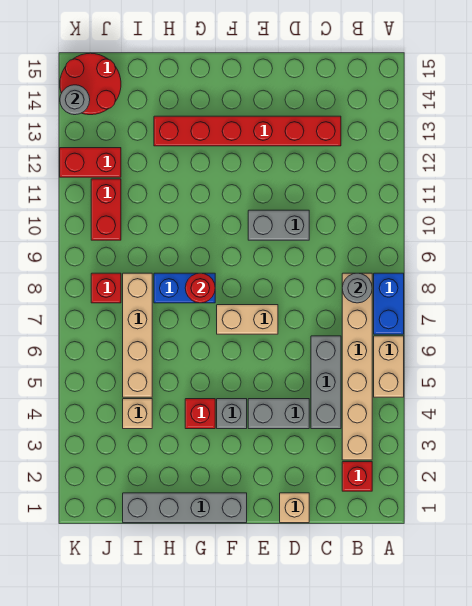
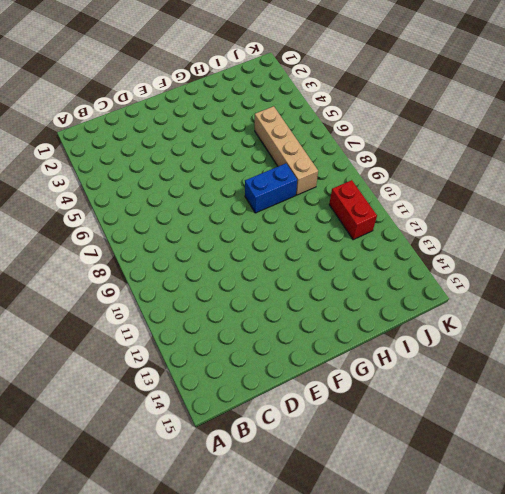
none -> tan brick A5:A6 level 1
none -> blue brick A7:A8 level 1
none -> red brick B2 level 1

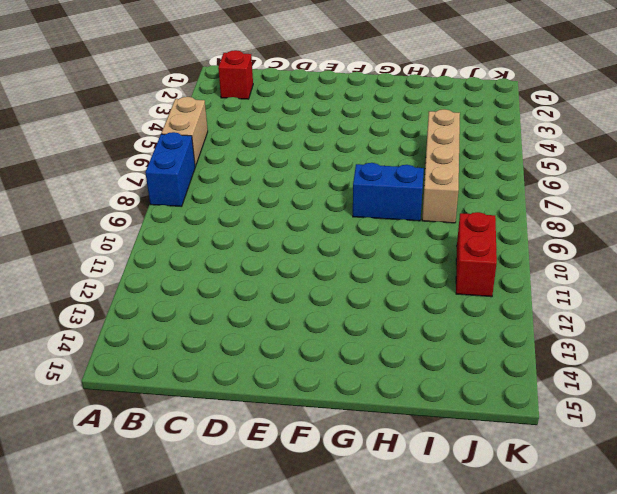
none -> tan brick B3:B8 level 1
none -> grey brick C4:C6 level 1
none -> red brick C13:H13 level 1

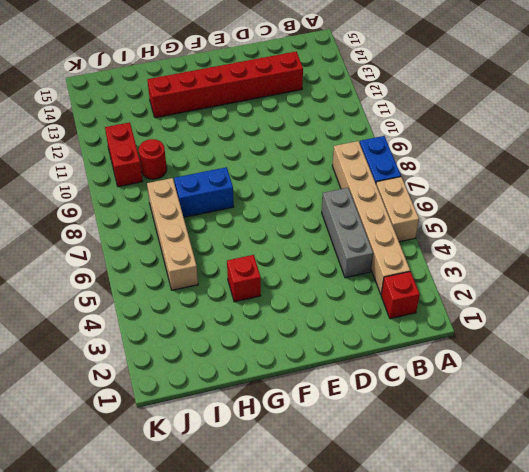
red round brick I10 level 1 -> red round brick G8 level 2
none -> tan brick D1 level 1
none -> grey brick D4:E4 level 1
none -> grey brick D10:E10 level 1

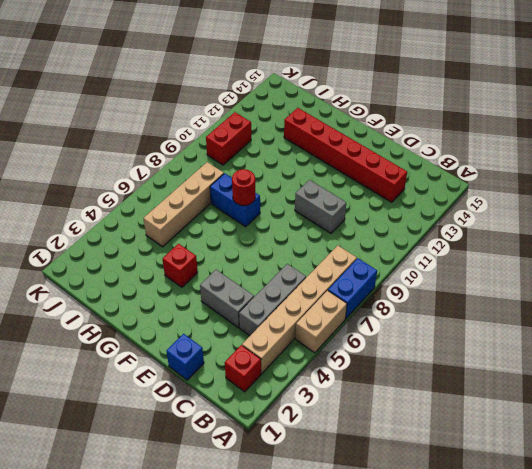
blue brick D1 level 1 -> tan brick D1 level 1
none -> tan brick E7:F7 level 1
none -> grey brick F1:I1 level 1
none -> grey brick F4 level 1

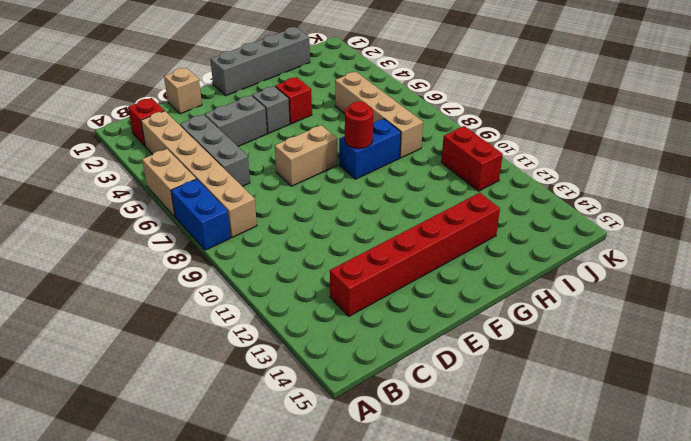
none -> grey brick D10:E10 level 1
none -> tan brick I4 level 1
none -> red brick J8 level 1

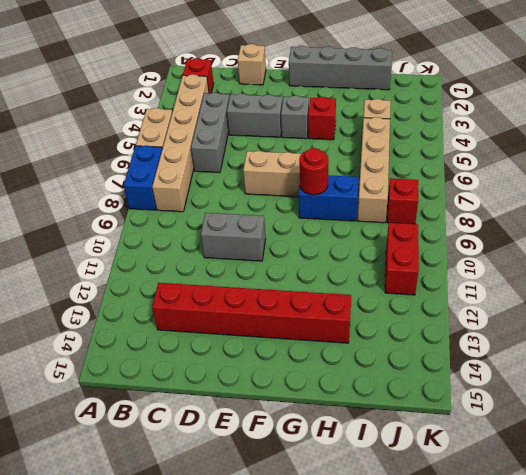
none -> red brick J12:K12 level 1
none -> red round brick J14:K15 level 1
none -> grey round brick B8 level 2

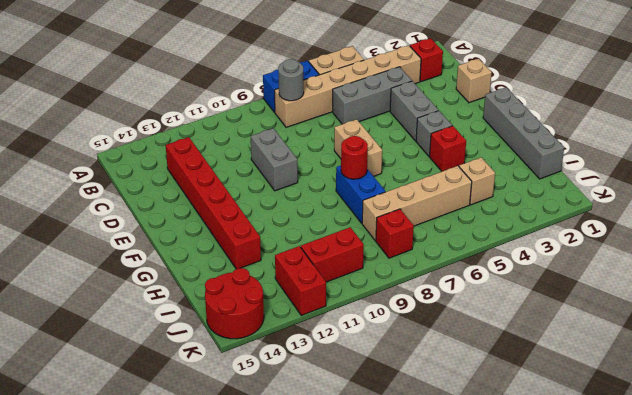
none -> grey round brick K14 level 2

